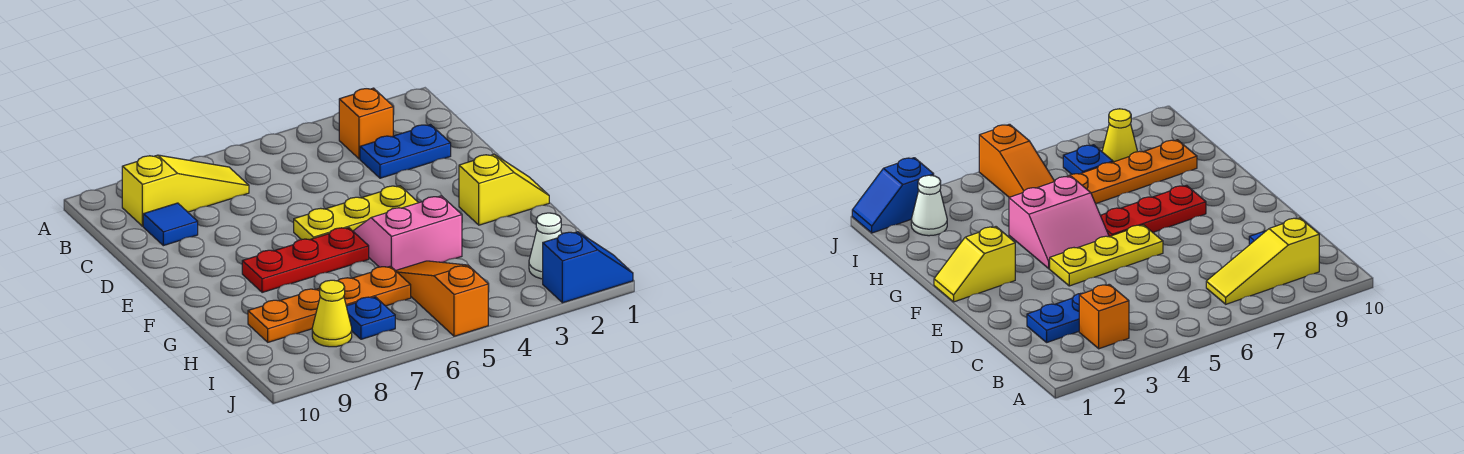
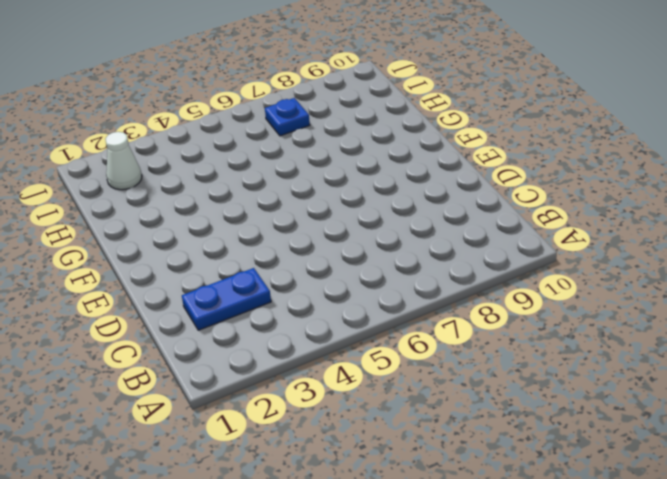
none -> orange brick B3 level 1
none -> yellow slope B7:B9 level 1 top 9
none -> blue tile C9 level 1

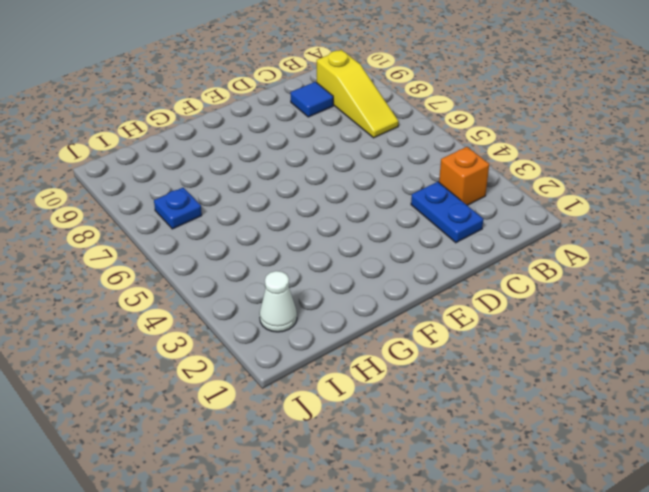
none -> yellow plate E4:E6 level 1
none -> yellow slope F1:F2 level 1 top 2
none -> pink slope F4:G5 level 1 top G

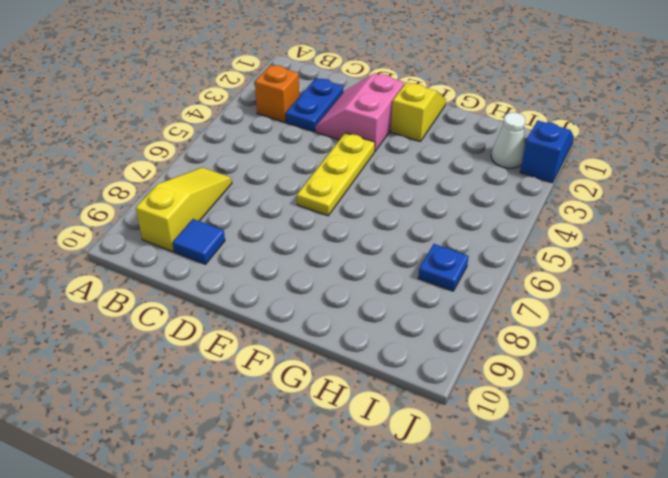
pink slope D2:E3 level 1 top E -> pink slope F4:G5 level 1 top G
none -> red plate F6:F8 level 1
none -> orange slope H5:J5 level 1 top J
none -> orange plate H6:H9 level 1

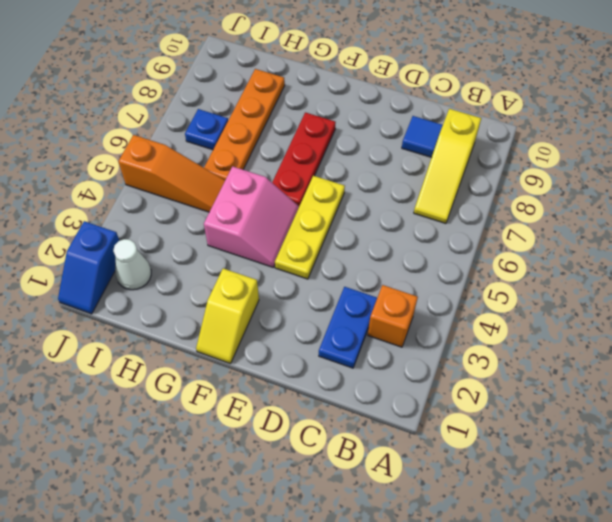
none -> yellow cone I8 level 1

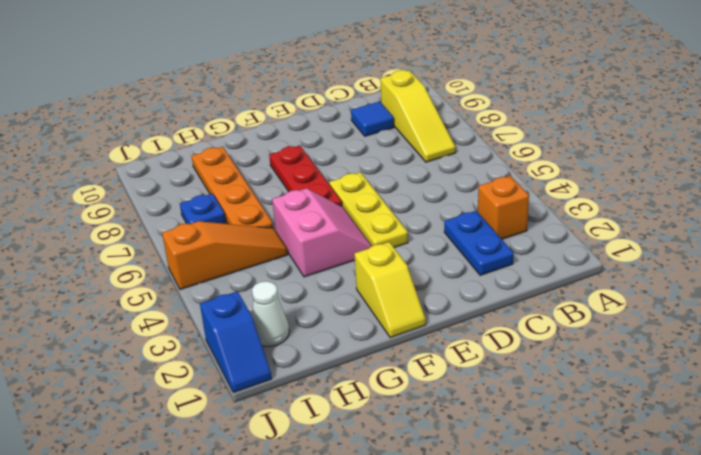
none -> yellow cone I8 level 1

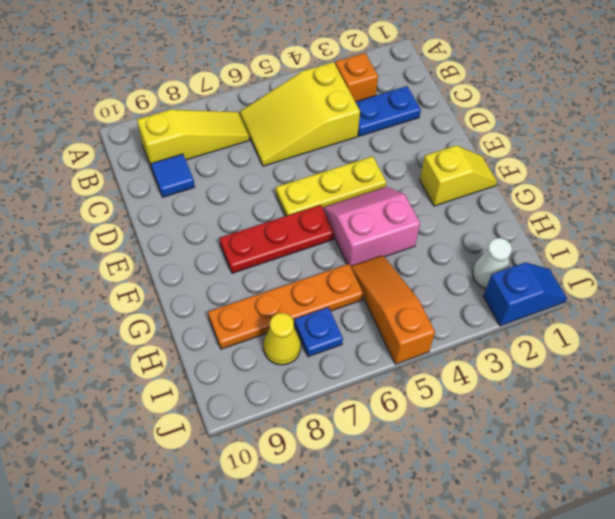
yellow slope B4:C6 level 1 top 4 -> none

